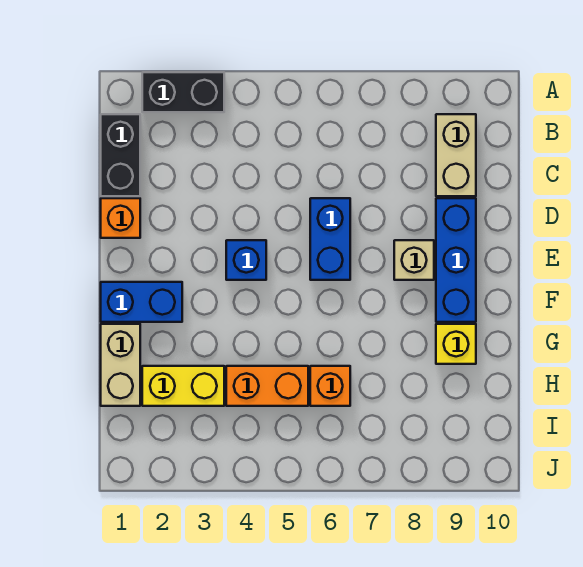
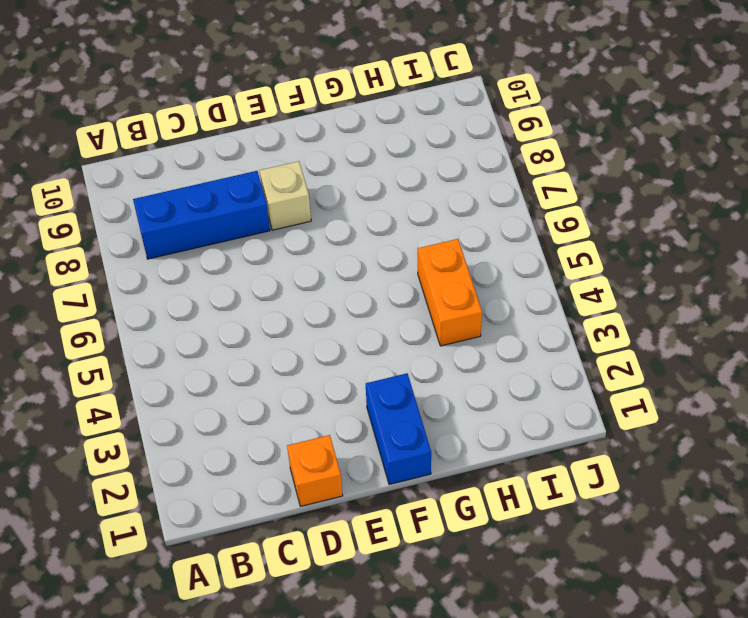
blue brick B8:D8 level 1 -> blue brick D9:F9 level 1
none -> black brick A2:A3 level 1
none -> black brick B1:C1 level 1
none -> tan brick B9:C9 level 1

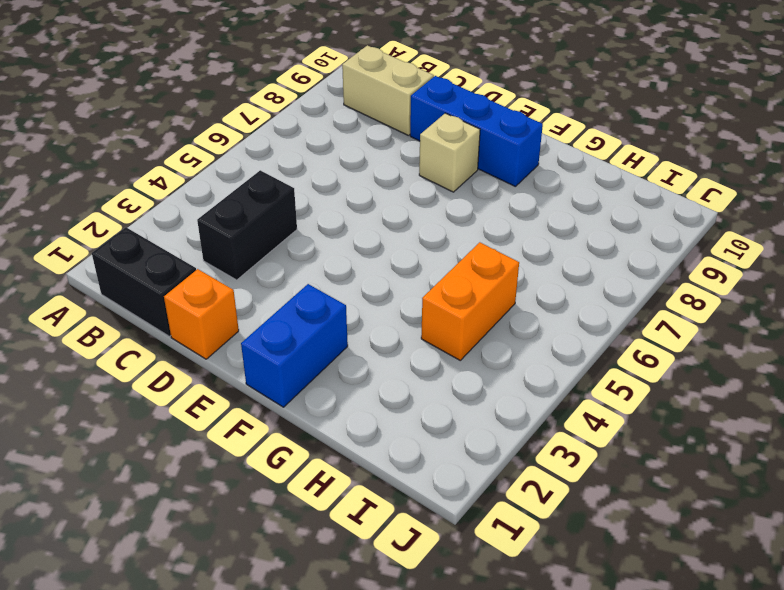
black brick C3:C4 level 1 -> black brick A2:A3 level 1
none -> blue brick D6:E6 level 1
none -> blue brick E4 level 1
none -> tan brick G1:H1 level 1

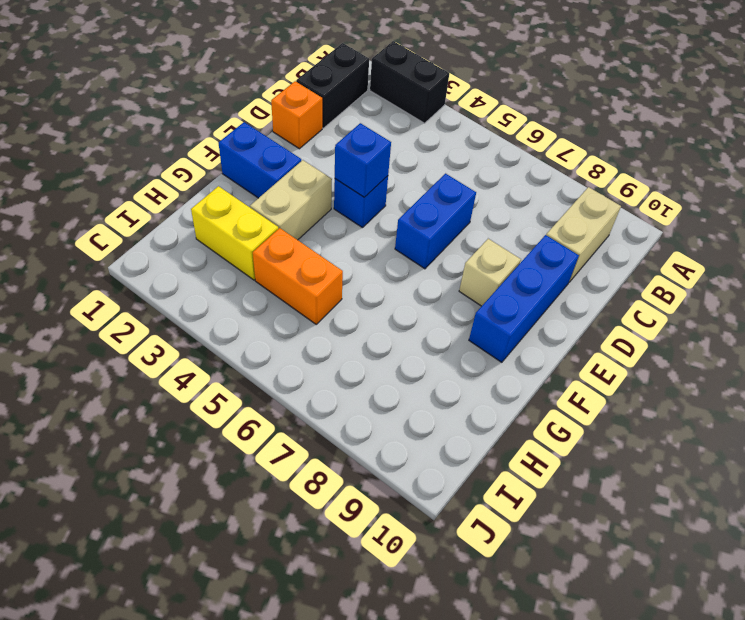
blue brick E4 level 2 -> none
tan brick F3:G3 level 1 -> tan brick G1:H1 level 1
none -> yellow brick G9 level 1
none -> orange brick H6 level 1

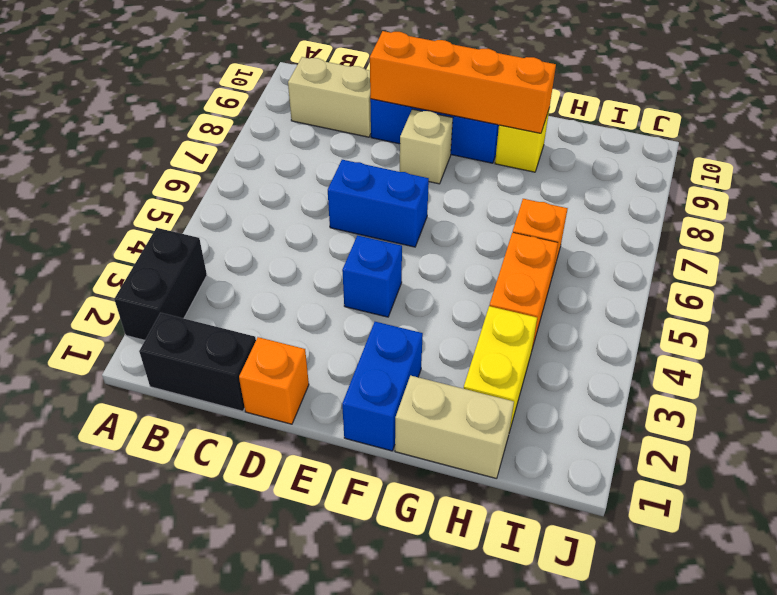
orange brick D9:G9 level 2 -> none

